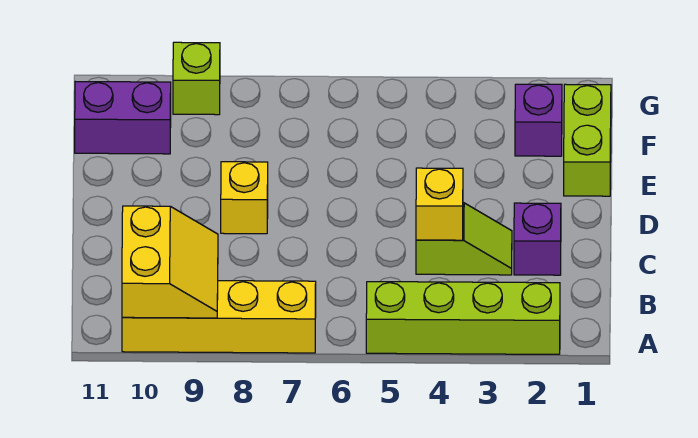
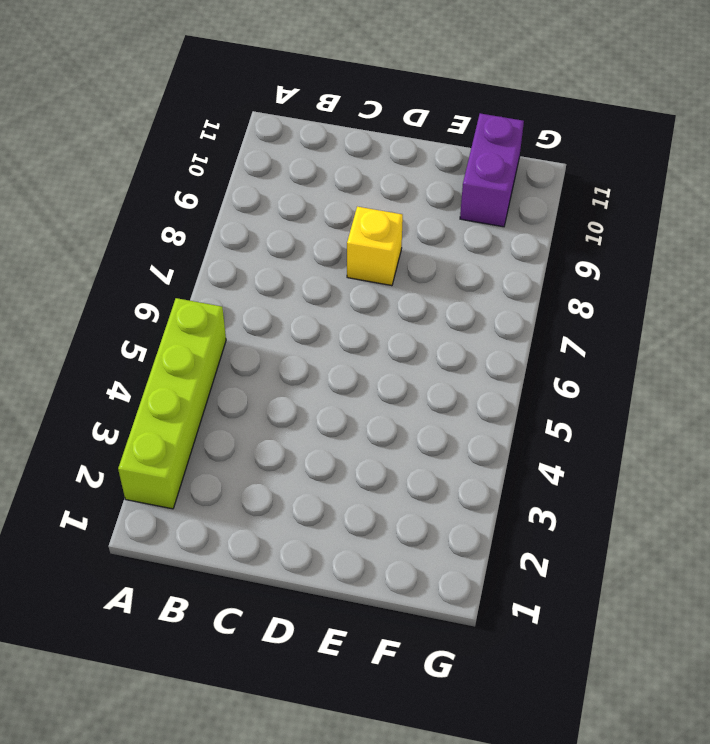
none -> yellow brick A7:A10 level 1
none -> purple brick C2 level 1

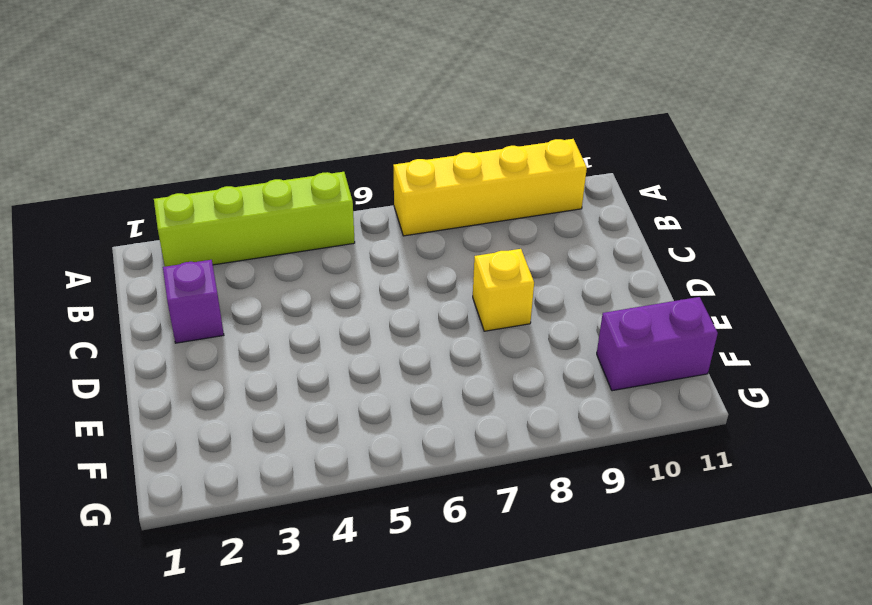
none -> lime slope C3:C4 level 1 top 4
none -> lime brick E1:F1 level 1

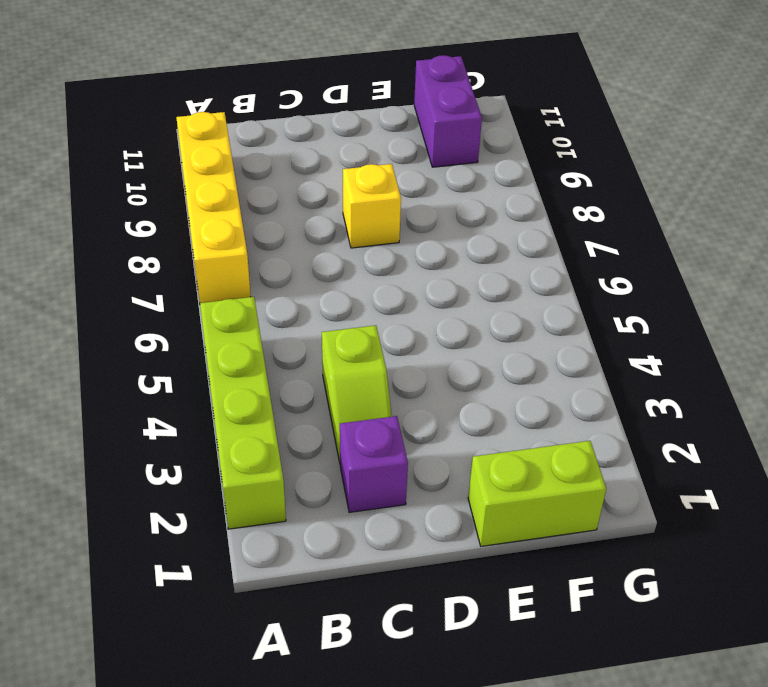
none -> purple brick F2 level 1
none -> lime brick G9 level 1

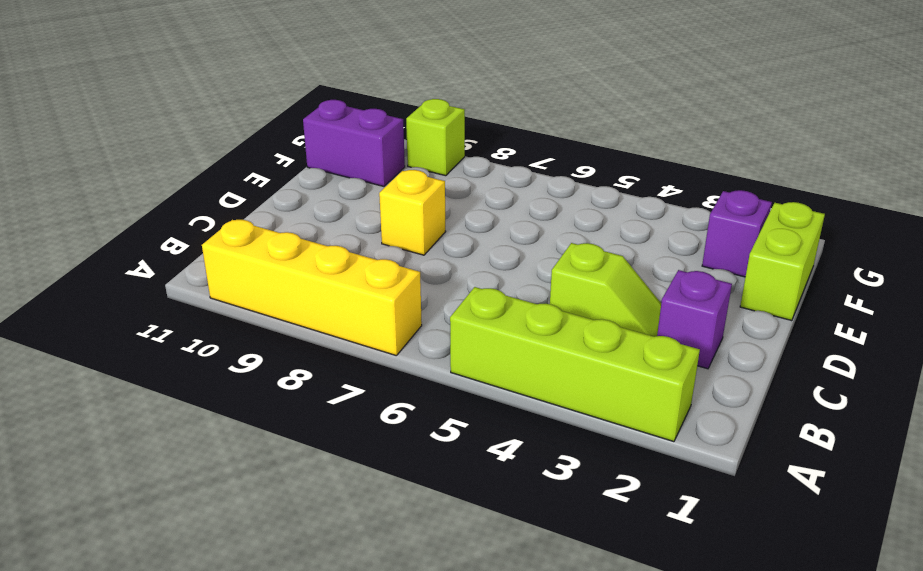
none -> yellow slope A9:B10 level 2 top 10
none -> yellow brick C4 level 2

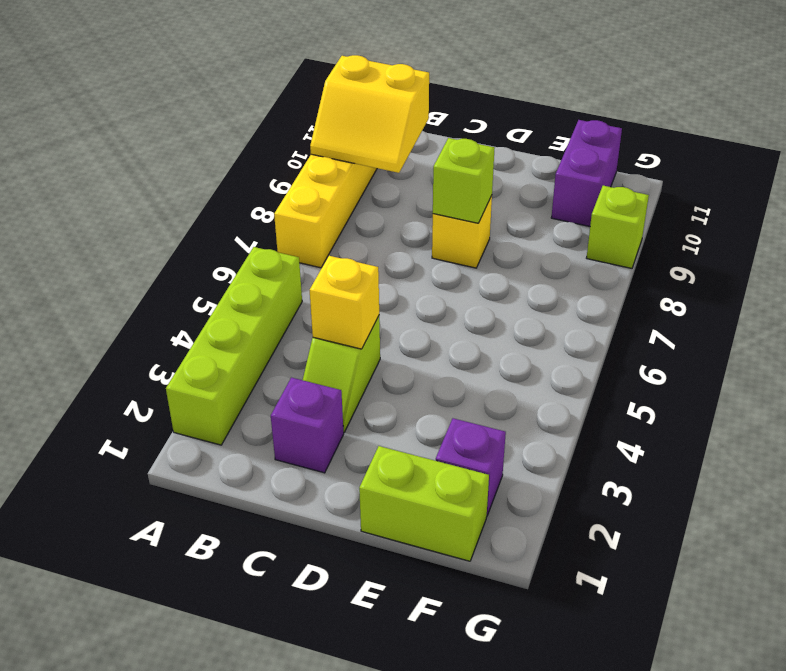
lime brick D8 level 2 -> none

